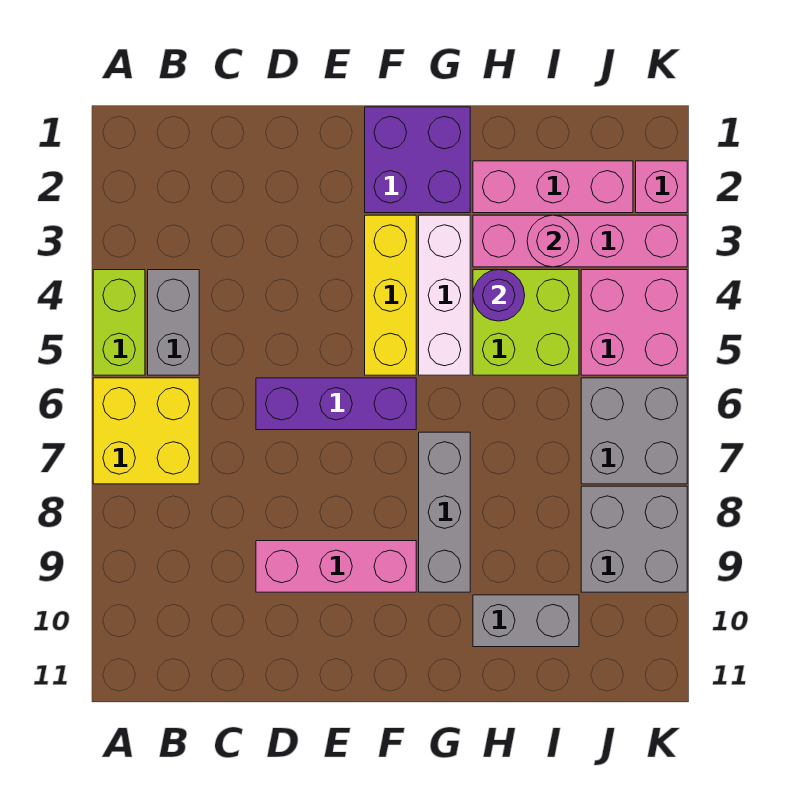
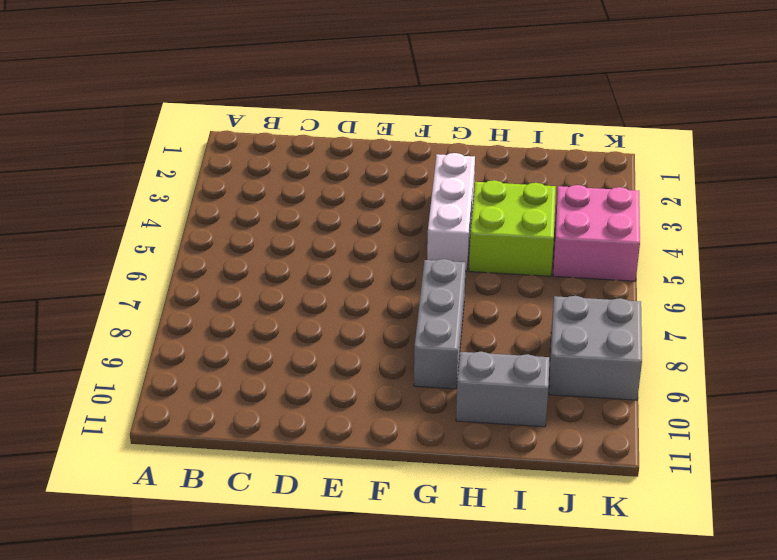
none -> lime brick A4:A5 level 1
none -> yellow brick A6:B7 level 1
none -> grey brick B4:B5 level 1

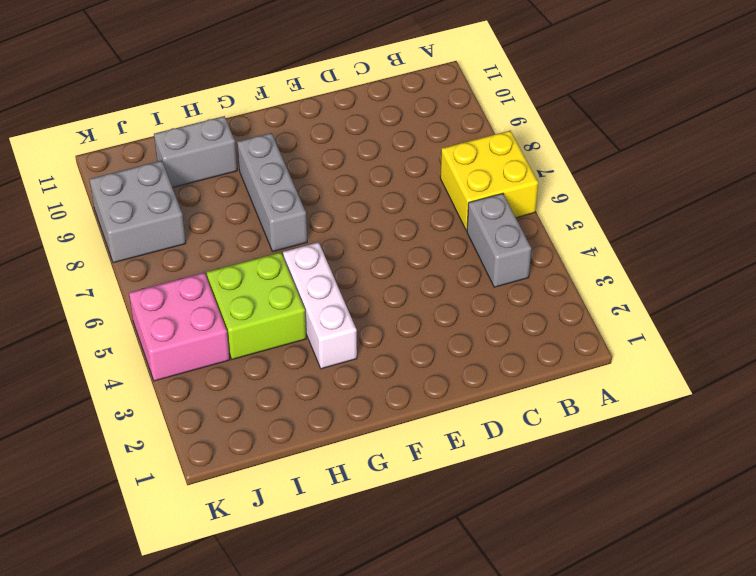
none -> lime brick A4:A5 level 1
none -> purple brick D6:F6 level 1
none -> pink brick D9:F9 level 1

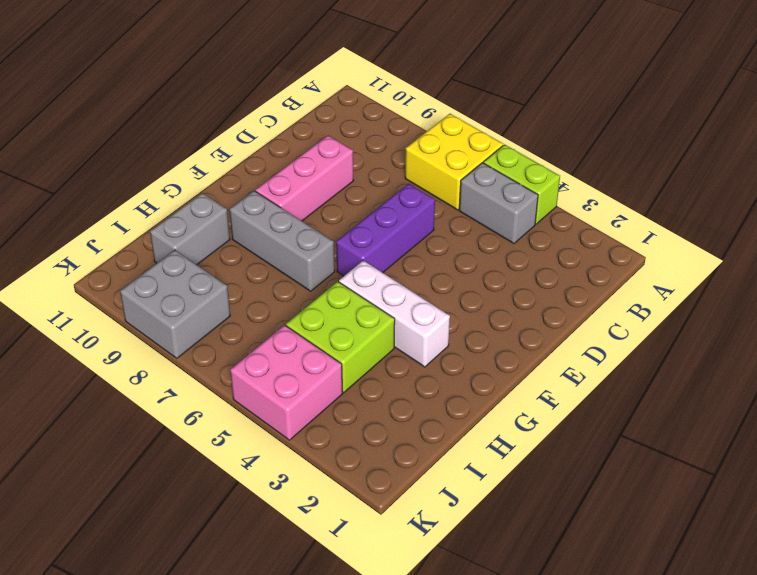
none -> purple brick F1:G2 level 1
none -> yellow brick F3:F5 level 1
none -> pink brick H2:J2 level 1

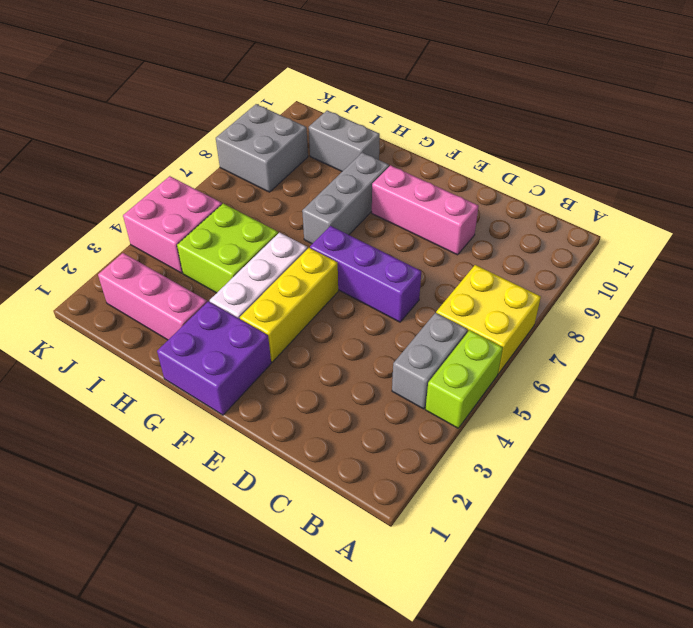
none -> pink brick H3:K3 level 1
none -> grey brick J6:K7 level 1
none -> pink brick K2 level 1

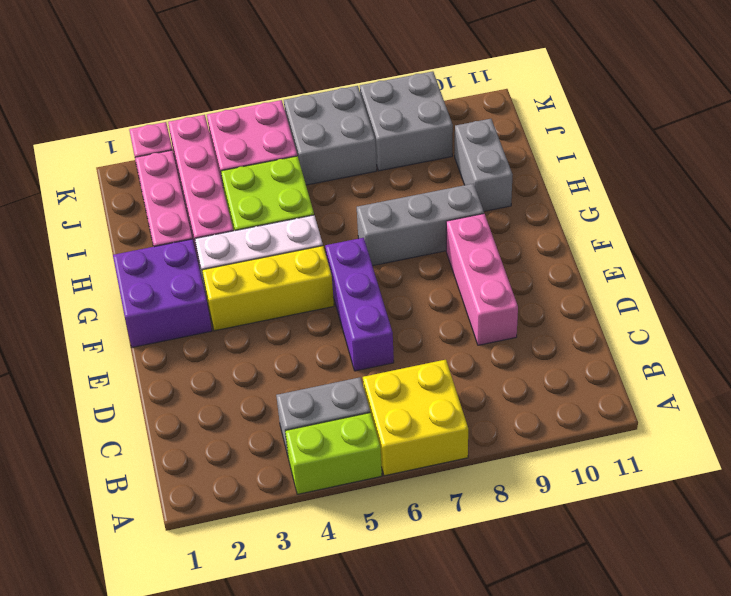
none -> purple round brick H4 level 2
none -> pink round brick I3 level 2

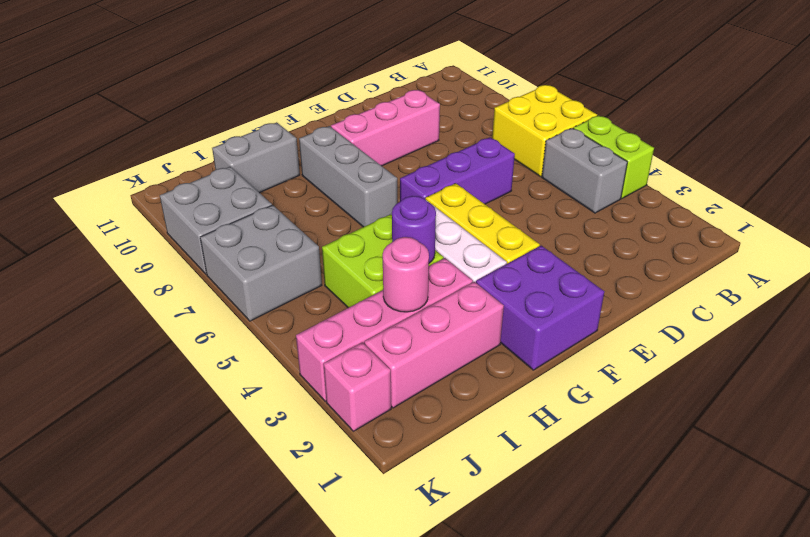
none -> pink brick J4:K5 level 1

